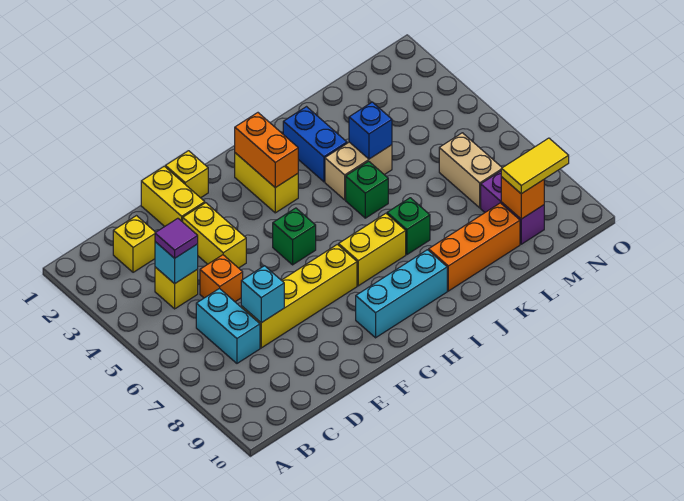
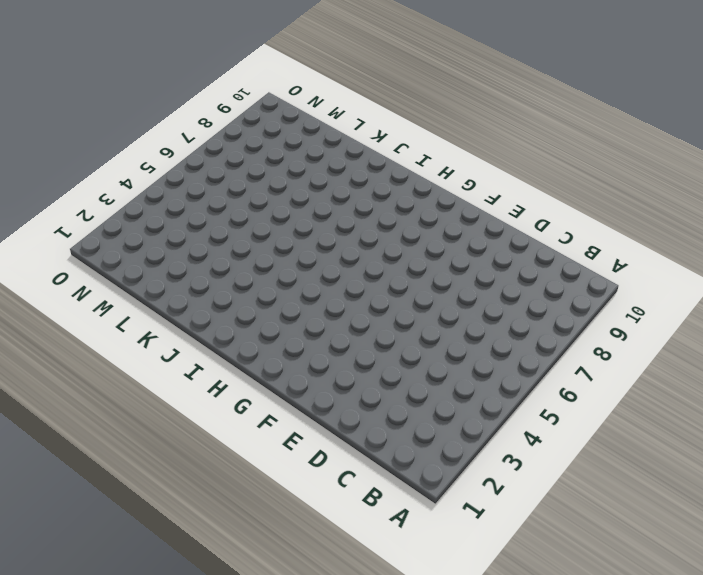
none -> yellow brick C2 level 1
none -> yellow brick C4 level 1
none -> cyan brick C6:C7 level 1

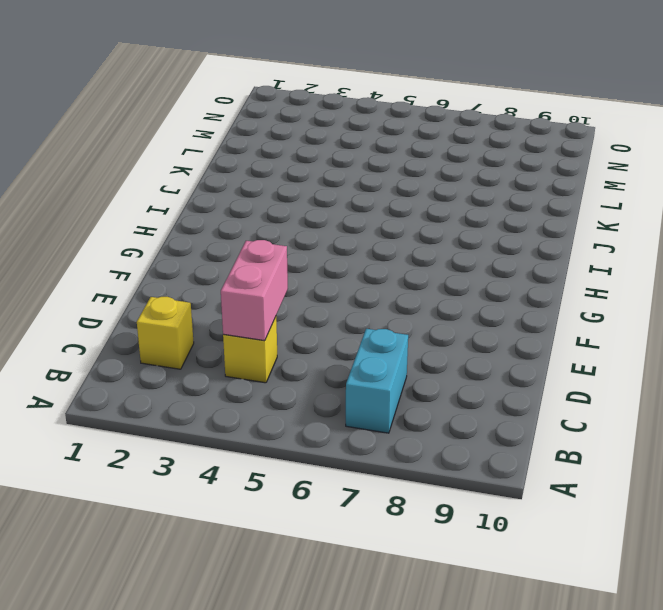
cyan brick B7:C7 level 1 -> cyan brick C6:C7 level 1
pink brick C4:D4 level 2 -> cyan brick C4 level 2
none -> orange brick D5 level 1
none -> yellow brick D7:G7 level 1
none -> yellow brick E1:E2 level 1

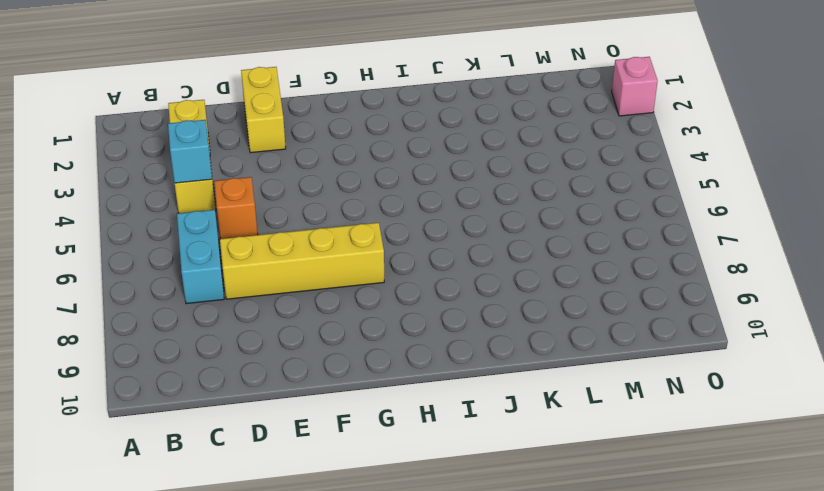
pink brick O2 level 1 -> none
none -> yellow brick E3:E4 level 1
none -> yellow brick F1 level 1
none -> green brick G5 level 1

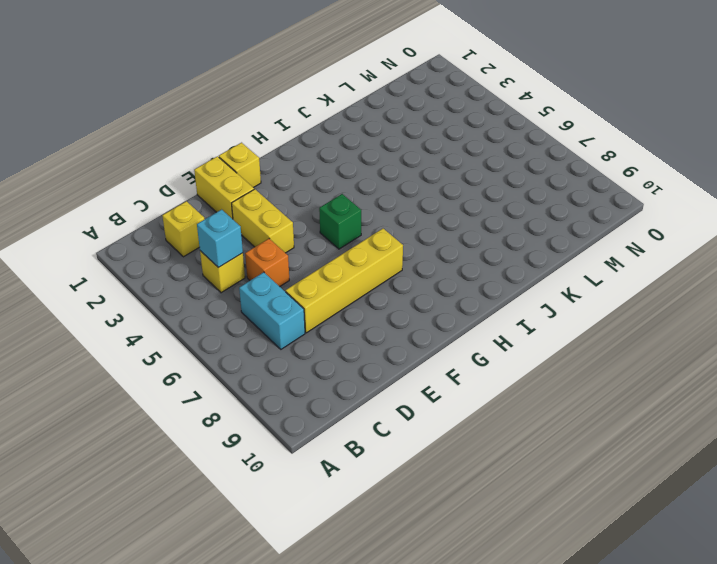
none -> cyan brick G9:I9 level 1
none -> yellow brick H2:H3 level 1
none -> yellow brick H7:I7 level 1

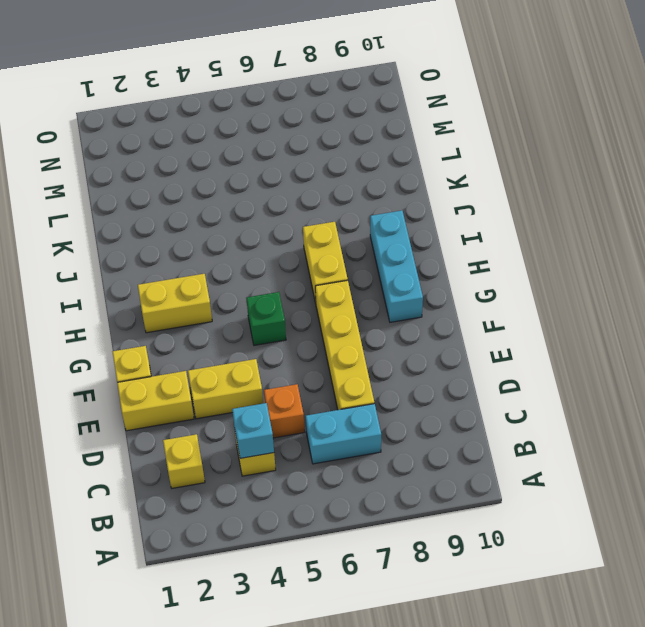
none -> blue brick J2:J3 level 1
none -> tan brick J4:K4 level 1
none -> green brick J5 level 1

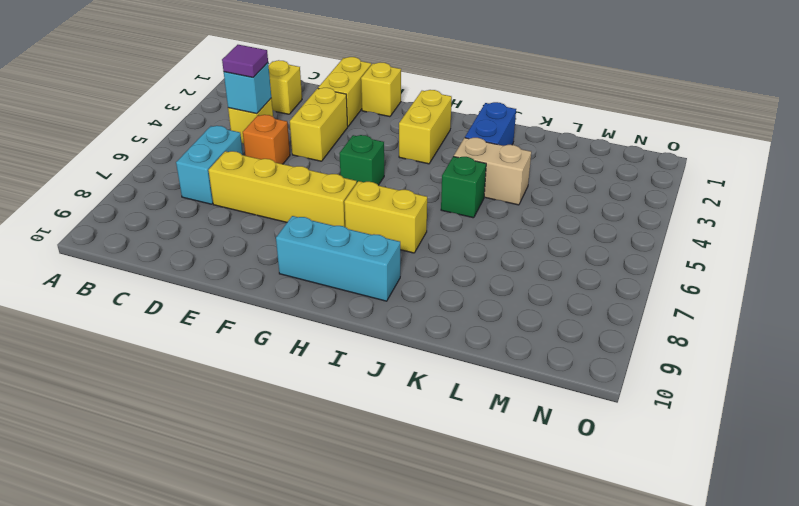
none -> green brick J7 level 1
none -> orange brick J9:L9 level 1
none -> tan brick M6:M7 level 1

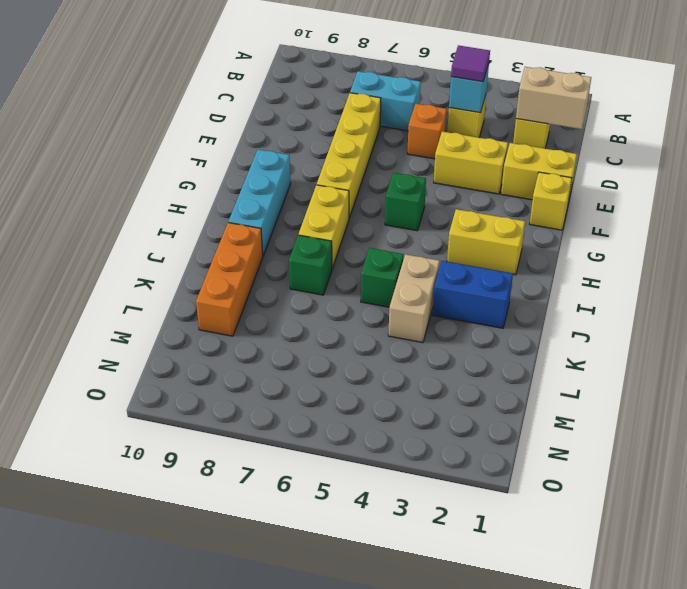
tan brick C1:C2 level 2 -> tan brick M6:M7 level 1
none -> purple brick M8:M9 level 1
none -> cyan brick D7 level 2
none -> orange brick H2:H3 level 2

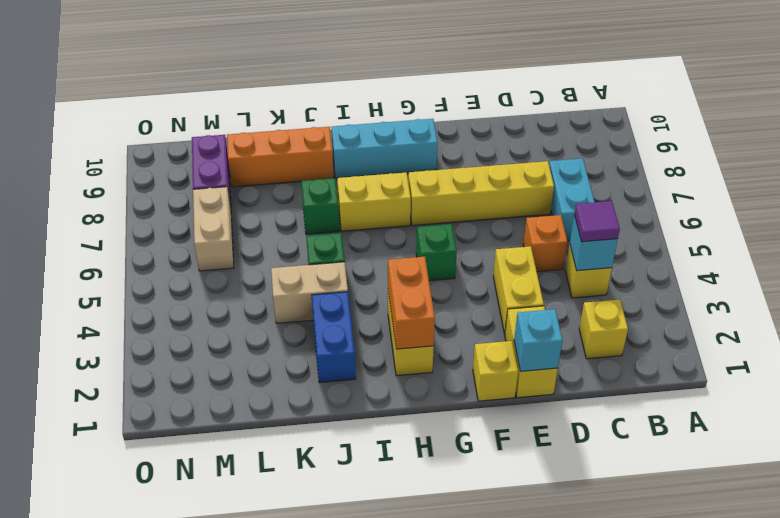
cyan brick E1 level 2 -> cyan brick D7 level 2
none -> blue brick K4 level 2
none -> orange brick M9 level 2
none -> yellow tile M9:N9 level 3

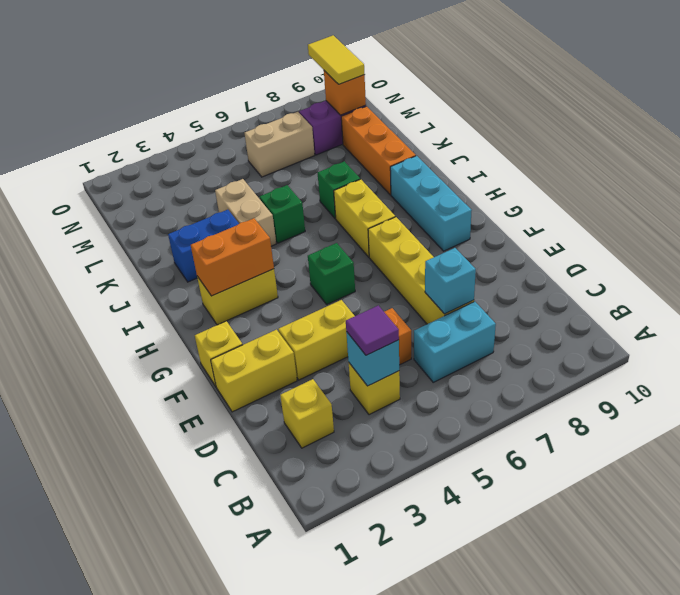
none -> blue brick K4 level 2

